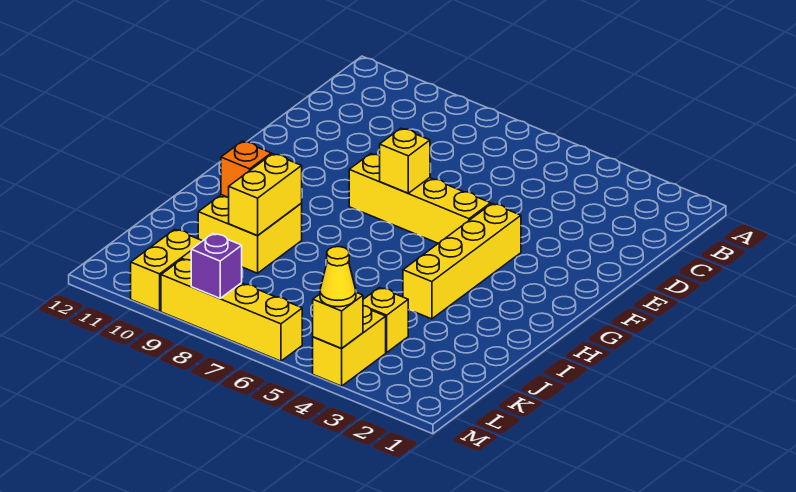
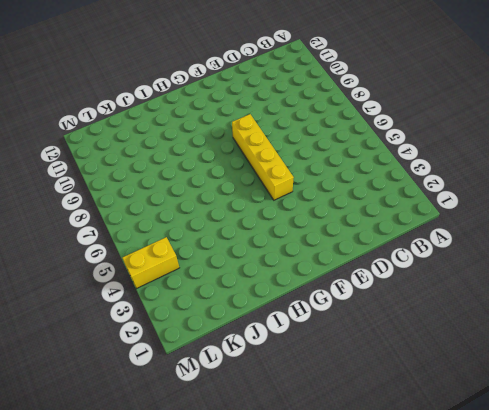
none -> yellow brick F4:I4 level 1
none -> yellow brick I9:J10 level 1
none -> yellow brick K4 level 1

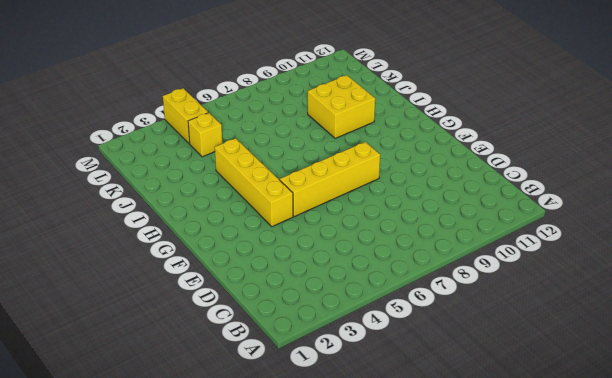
none -> yellow brick L10:M10 level 1
none -> yellow brick M6:M9 level 1
none -> yellow brick F7 level 2

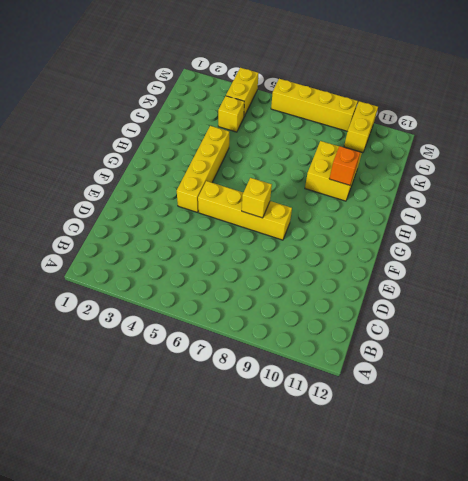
none -> yellow brick I9:J9 level 2
none -> yellow brick M4 level 2
none -> purple brick M8 level 2

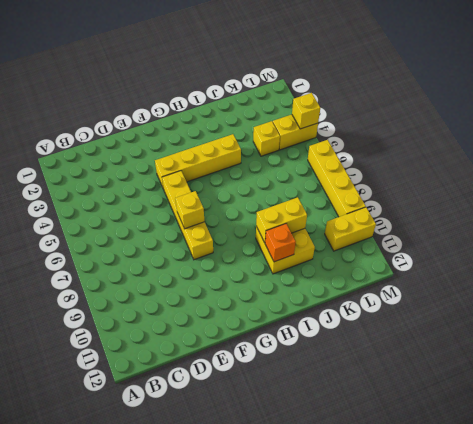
none -> purple brick M8 level 2
none -> yellow cone M4 level 3

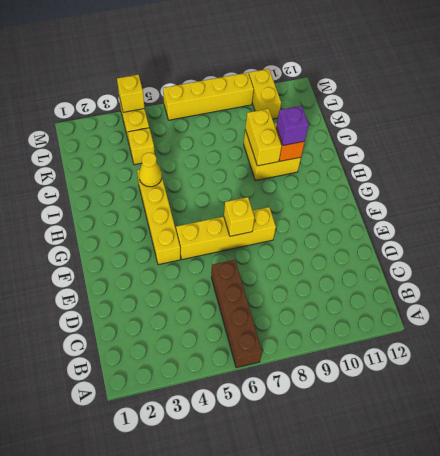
brown brick A6:D6 level 1 -> none
yellow cone I4 level 2 -> yellow cone M4 level 3
purple brick I10 level 3 -> purple brick M8 level 2

